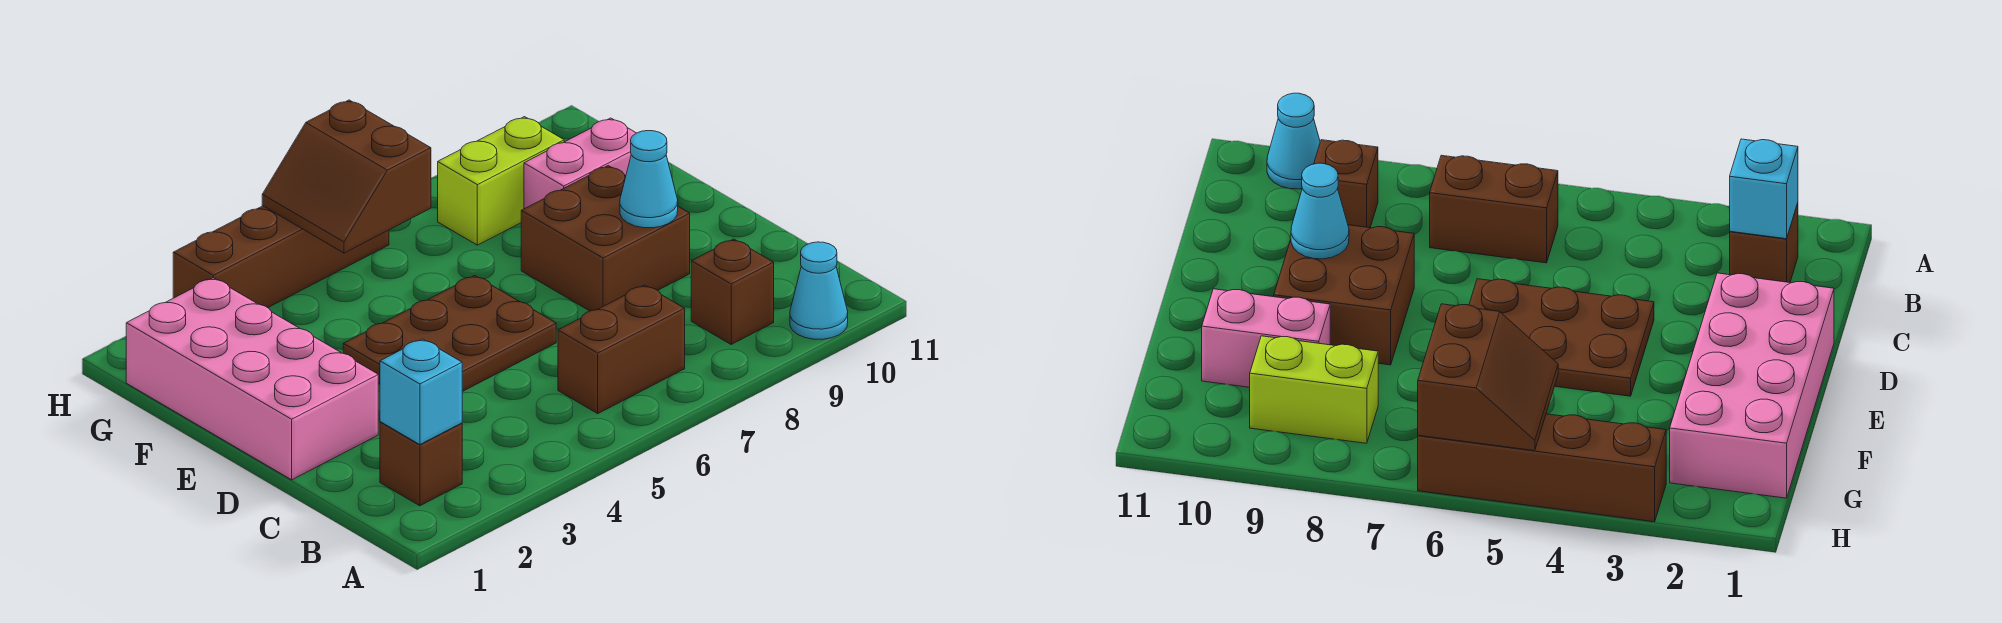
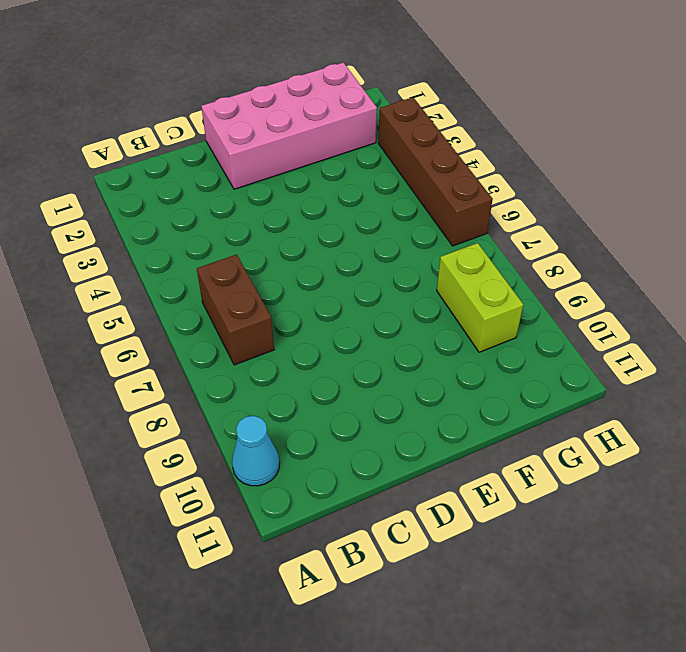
none -> brown brick B2 level 1
none -> brown brick B9 level 1
none -> brown plate D4:E6 level 1

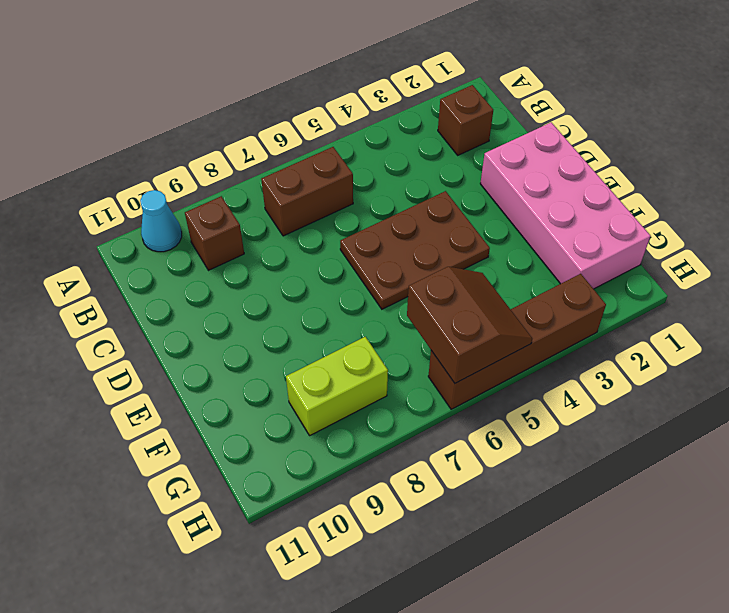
none -> brown brick D8:E9 level 1
none -> pink brick F9:F10 level 1
none -> cyan brick B2 level 2

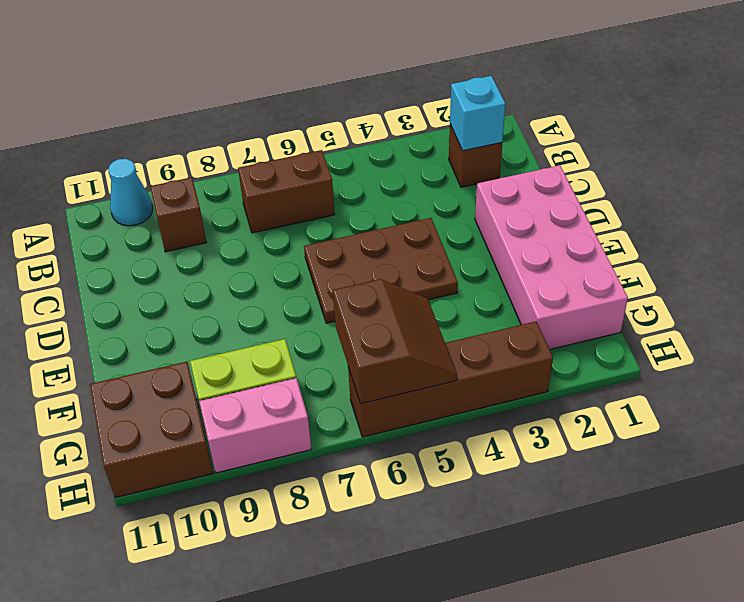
brown brick G10:H11 level 1 -> brown brick D8:E9 level 1
pink brick H8:H9 level 1 -> pink brick F9:F10 level 1
none -> cyan cone D9 level 2

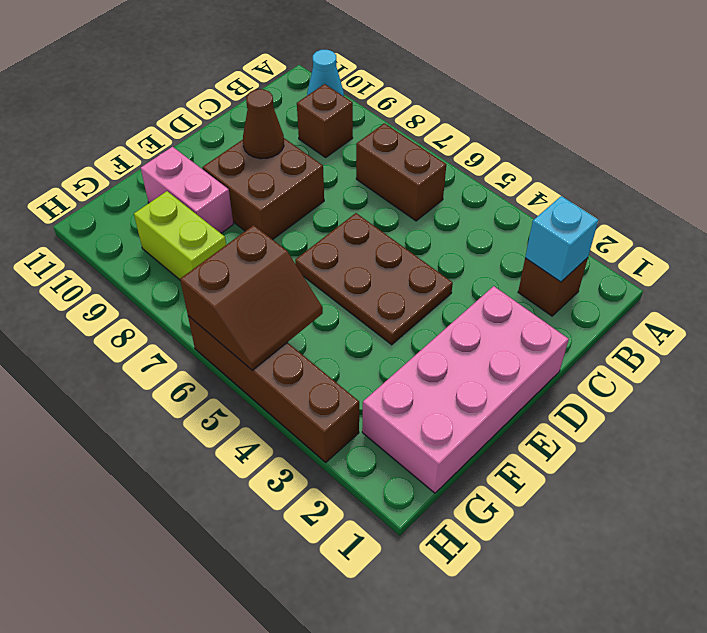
brown cone D9 level 2 -> cyan cone D9 level 2

